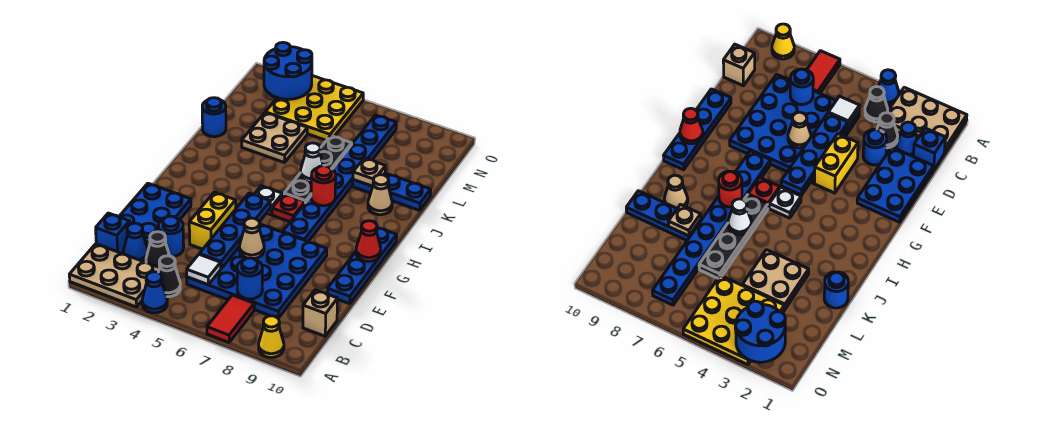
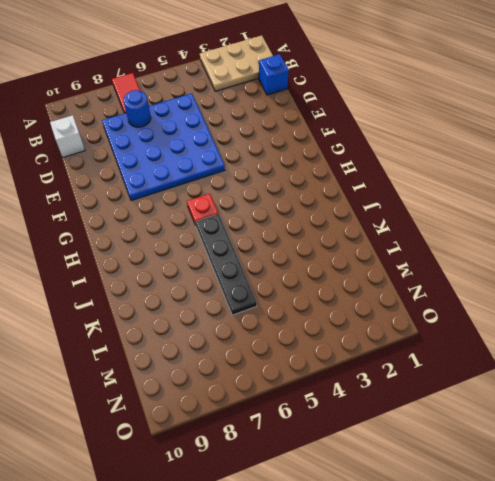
white brick C10 level 1 -> tan brick C10 level 1
none -> blue cone A4 level 1
none -> yellow cone A9 level 1
none -> black cone B4 level 1
none -> blue cone C2 level 1

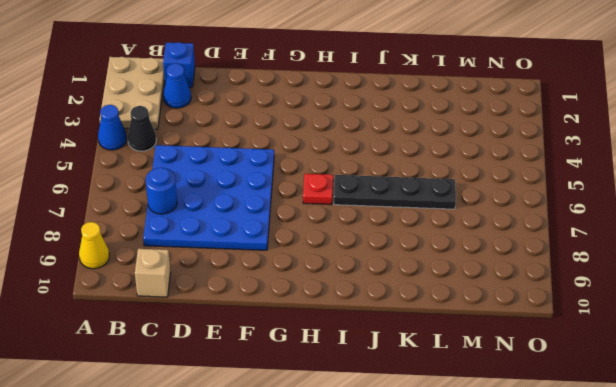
none -> red tile A7:B7 level 1
none -> black cone C3 level 1
none -> blue plate D1:F2 level 1
none -> blue round brick D3 level 1

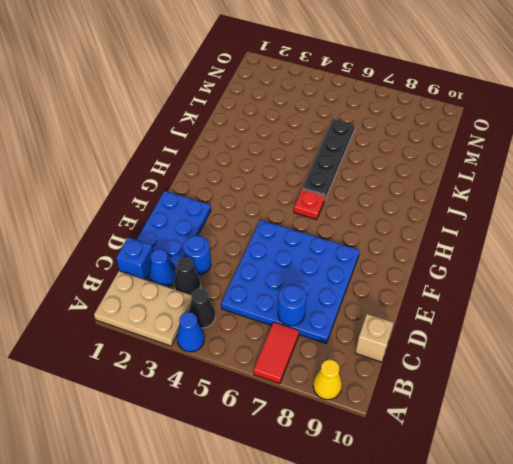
none -> yellow brick E4:F4 level 1
none -> blue plate E10:H10 level 1
none -> blue plate G7:N7 level 1
none -> white plate H5 level 1

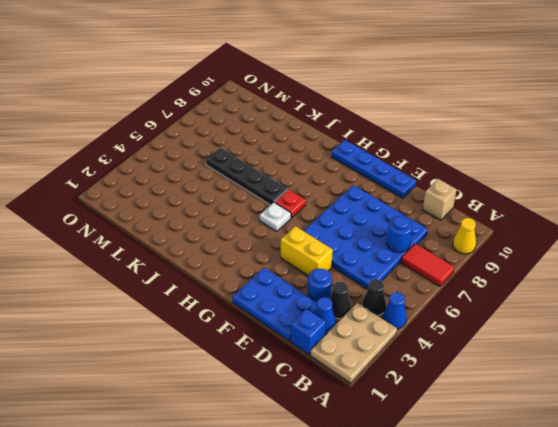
none -> blue plate G7:N7 level 1
none -> tan cone J9 level 1
none -> blue round brick K1 level 1
none -> tan plate K3:L4 level 1

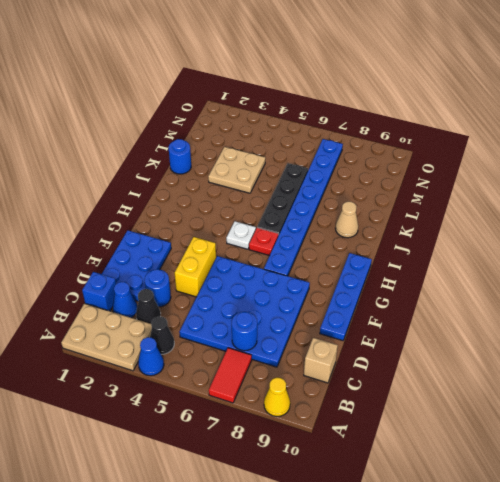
none -> blue plate K8:K10 level 1
none -> yellow plate M3:O5 level 1
none -> white tile C5 level 2
none -> blue plate D5:G5 level 2

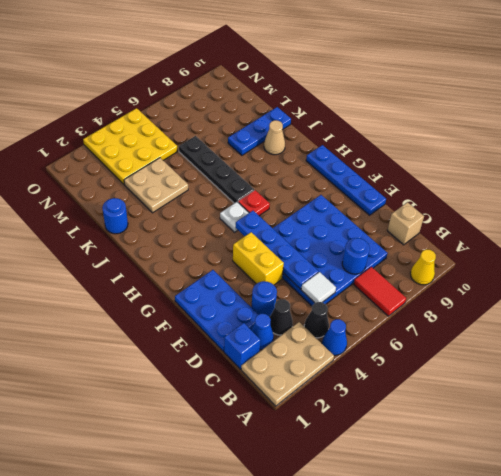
none -> blue plate G7:N7 level 1
none -> tan cone E6 level 2
none -> red cone G10 level 2
none -> red round brick I7 level 2

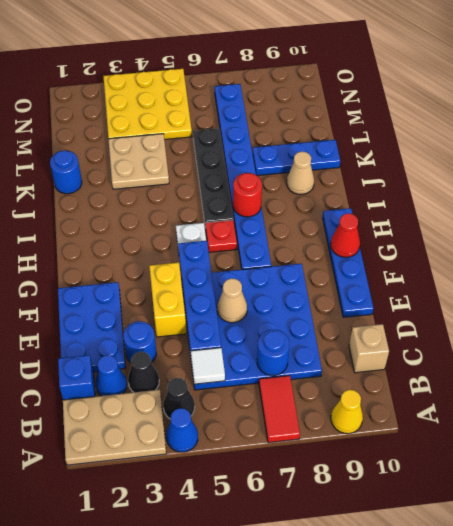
none -> white cone J6 level 2
none -> tan plate K8 level 2
none -> blue round brick N2:O3 level 2

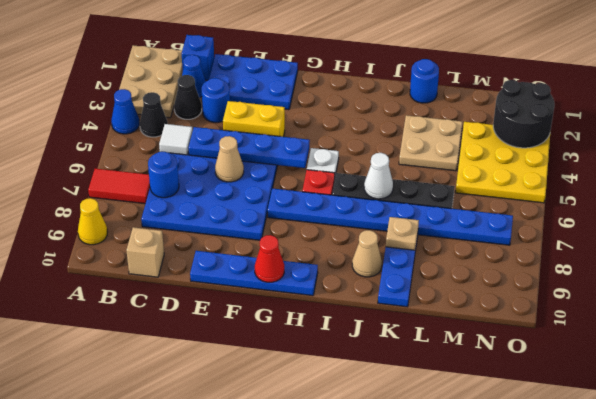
black round brick N2:O3 level 2 -> blue round brick N2:O3 level 2
none -> red round brick I7 level 2

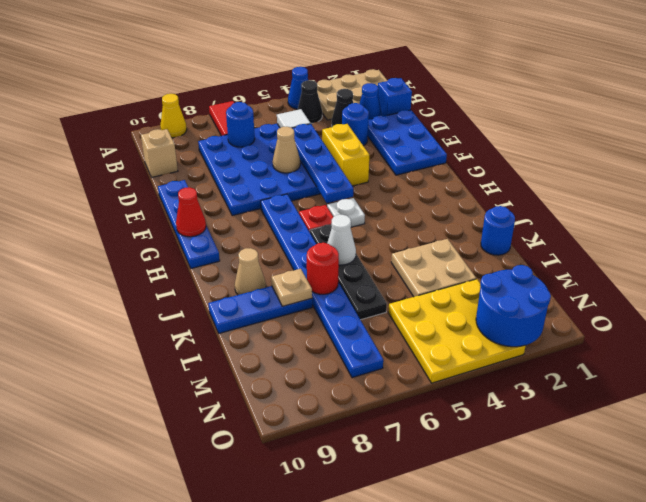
red round brick K7 level 2 -> red round brick I7 level 2

